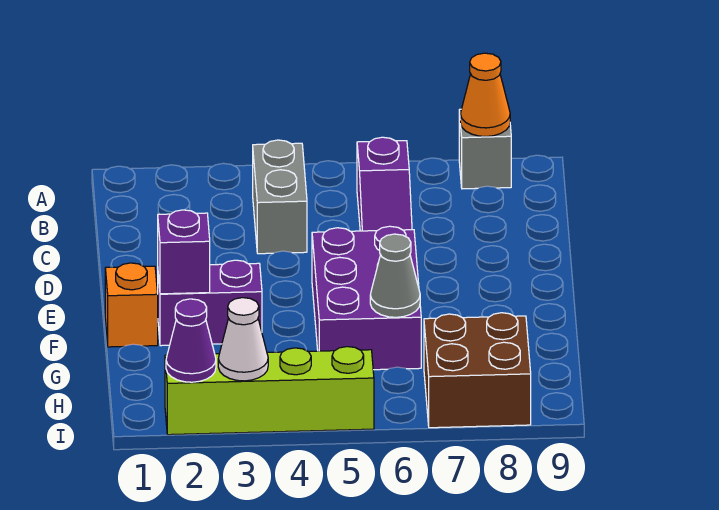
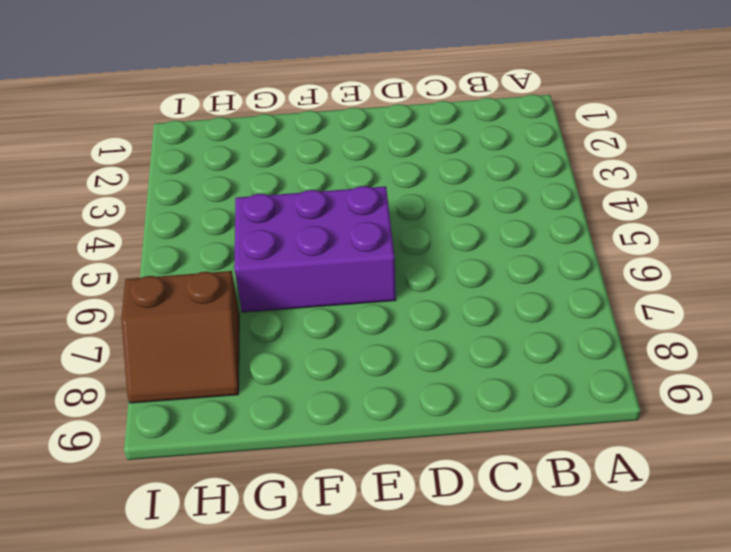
brown slope H7:I8 level 1 top 7 -> brown brick H7:I8 level 1
none -> grey brick A8 level 1
none -> grey brick B4:C4 level 1
none -> purple slope B6:D6 level 1 top B

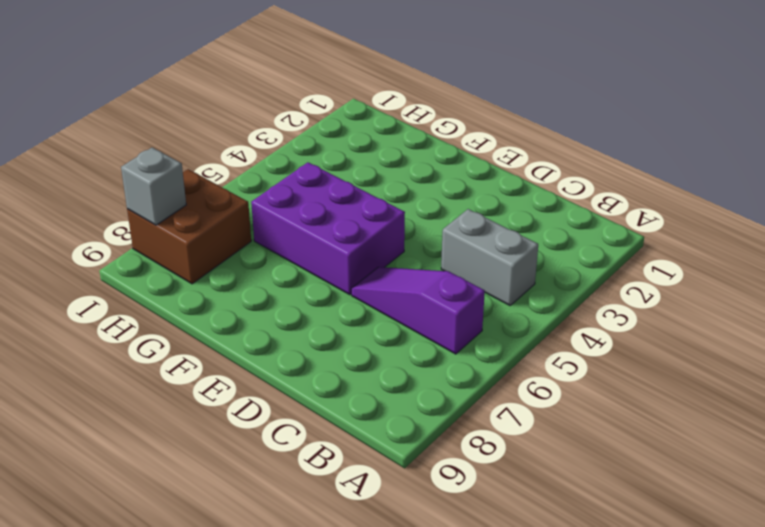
grey brick I8 level 2 -> grey brick A8 level 1
none -> orange brick F1 level 1
none -> purple brick F2:F3 level 1
none -> lime brick I2:I5 level 1

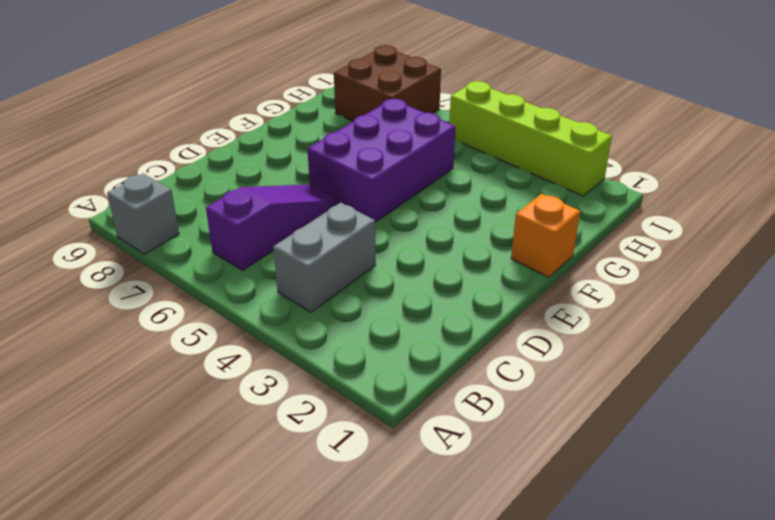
none -> purple brick F2:F3 level 1
none -> orange cone A8 level 2
none -> purple brick F2 level 2

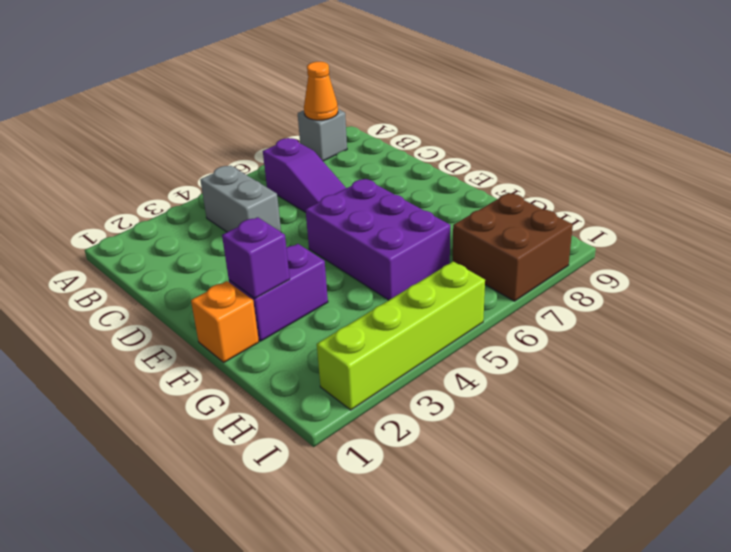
none -> grey cone G6 level 2
none -> purple cone I2 level 2
none -> white cone I3 level 2

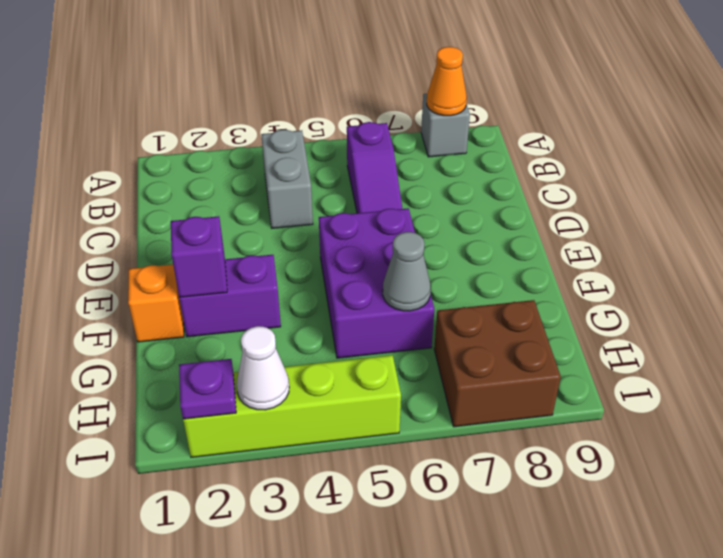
purple plate I2 level 2 -> purple cone I2 level 2

